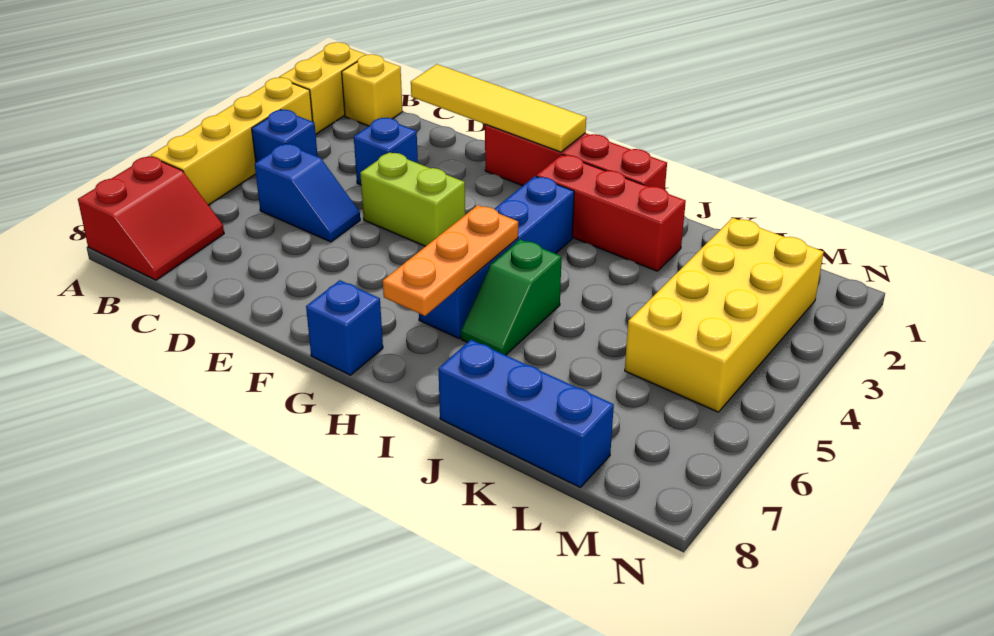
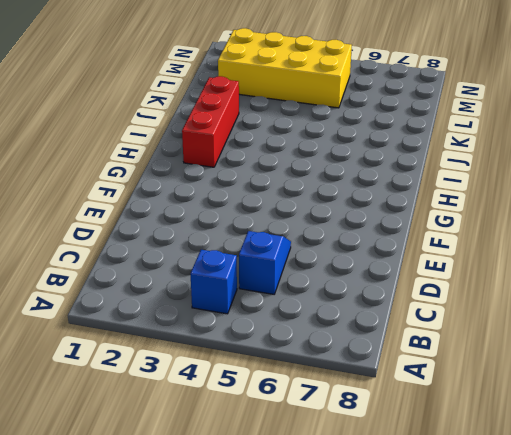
none -> yellow brick A1:A2 level 1
none -> yellow brick A3:A6 level 1
none -> red slope A7:B8 level 1 top A

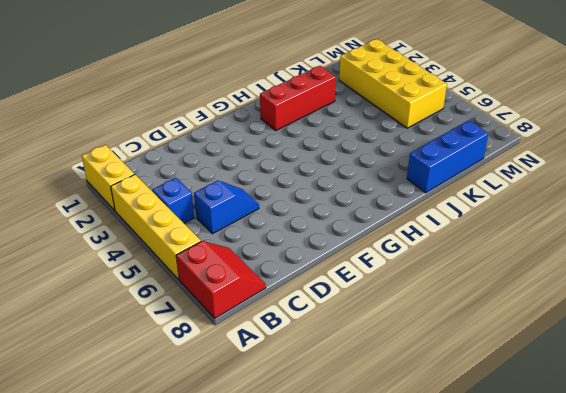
none -> yellow brick B1 level 1
none -> blue brick D3 level 1
none -> lime brick E4:F4 level 1

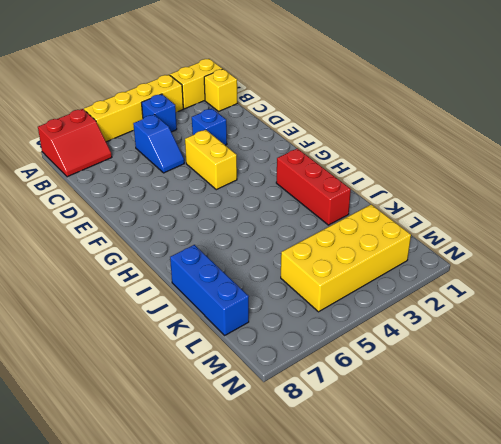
yellow brick E4:F4 level 1 -> lime brick E4:F4 level 1
none -> red brick F1:I1 level 1
none -> blue brick G8 level 1
none -> blue brick H3:H6 level 1

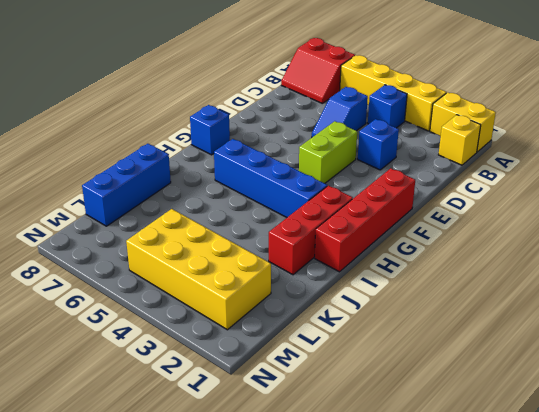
none -> green slope I5:I6 level 1 top 5
none -> yellow tile D1:G1 level 2
none -> orange plate H5:H7 level 2

